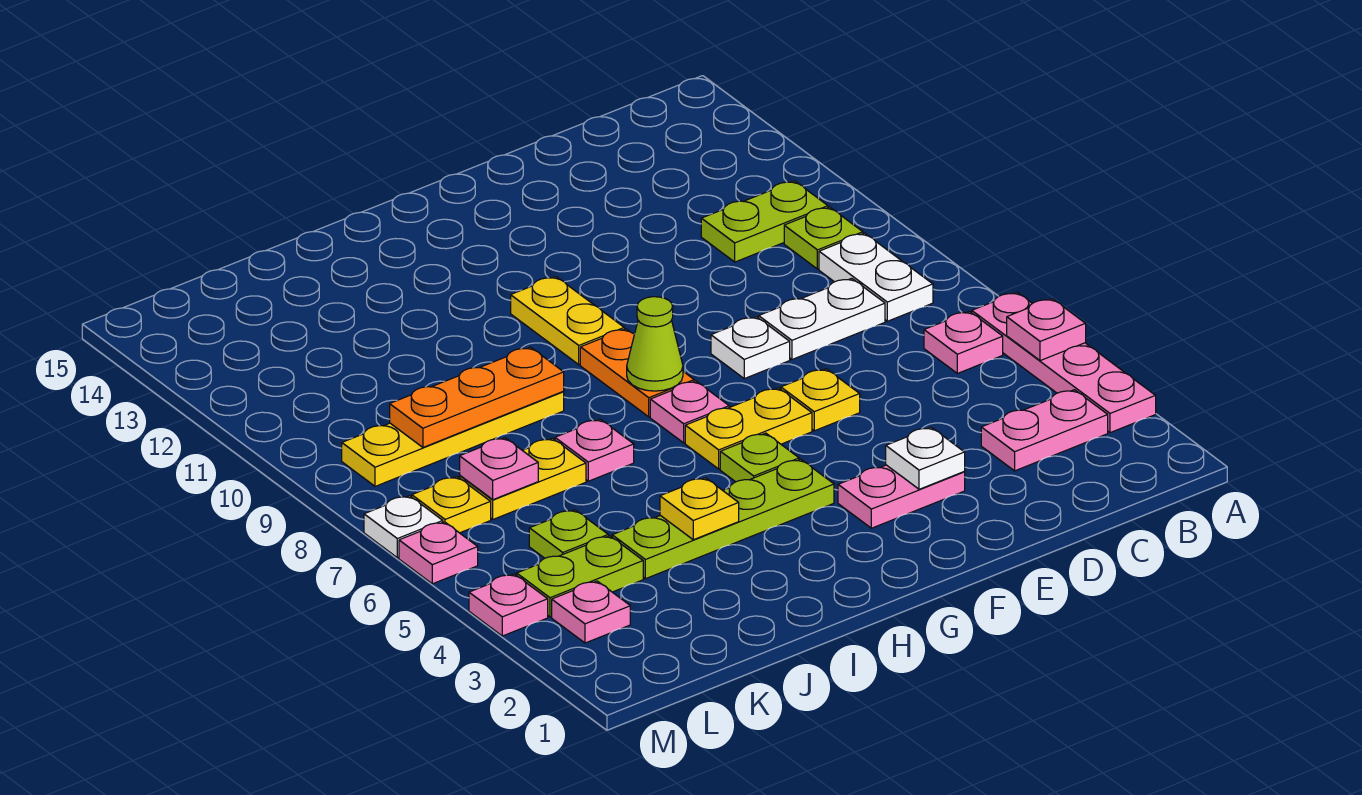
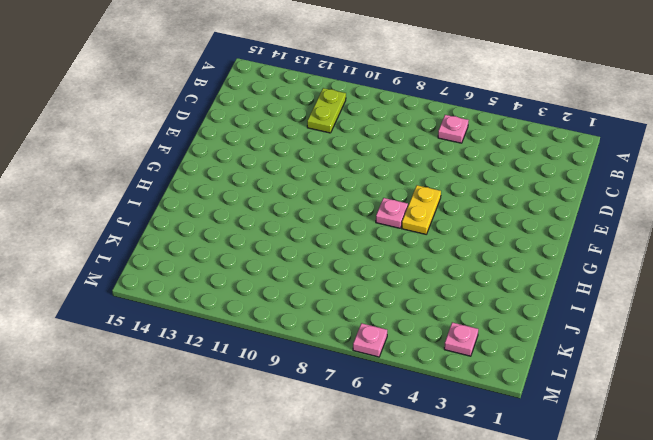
none -> pink plate A3:A6 level 1
none -> pink plate B3:C3 level 1
none -> white plate B8:B9 level 1
none -> lime plate B10 level 1

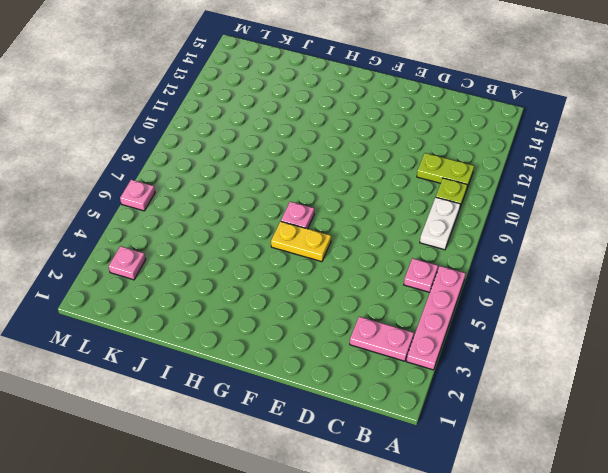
none -> white plate C8:D8 level 1
none -> pink plate E3:F3 level 1
none -> yellow plate E6 level 1
none -> white plate E8 level 1

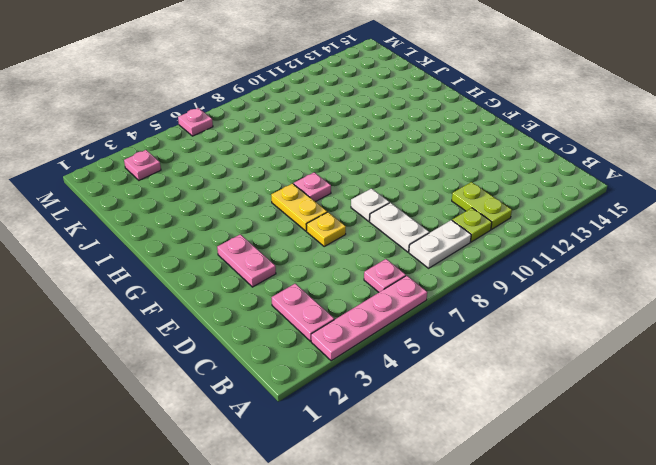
none -> lime plate G4:J4 level 1
none -> lime plate G5 level 1
none -> orange plate G8:G9 level 1
none -> yellow plate G10:G11 level 1

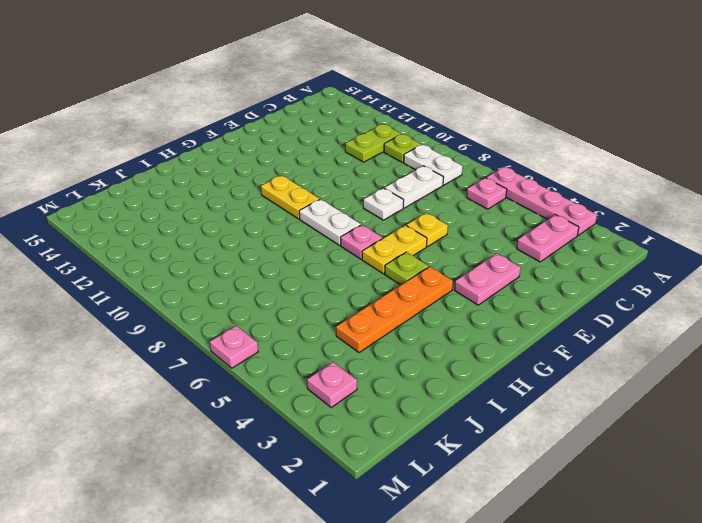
orange plate G4:J4 level 1 -> lime plate G4:J4 level 1
white plate G8:G9 level 1 -> orange plate G8:G9 level 1
none -> pink plate I7 level 1
none -> yellow plate I9:L9 level 1
none -> yellow plate J7:K7 level 1
none -> lime plate K4:L4 level 1

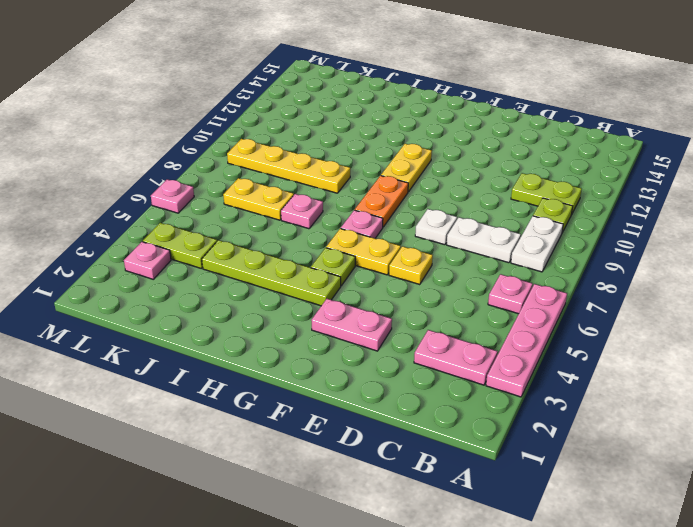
none -> lime plate K5 level 1
none -> yellow plate L7 level 1
none -> pink plate M4 level 1
none -> white plate M7 level 1

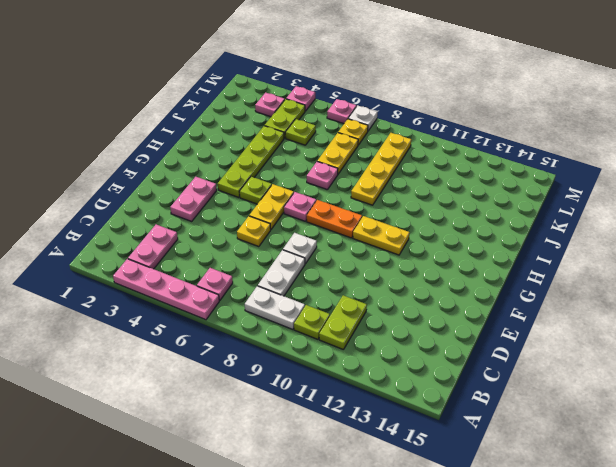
none -> pink plate A5 level 2
none -> white plate E3 level 2
none -> lime cone G8 level 2
none -> yellow plate I4 level 2

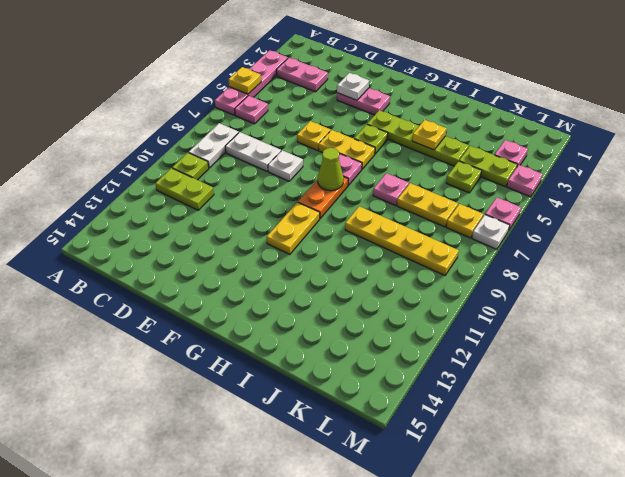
yellow plate A5 level 2 -> pink plate A5 level 2
none -> orange plate I9:K9 level 2
none -> pink plate K7 level 2

